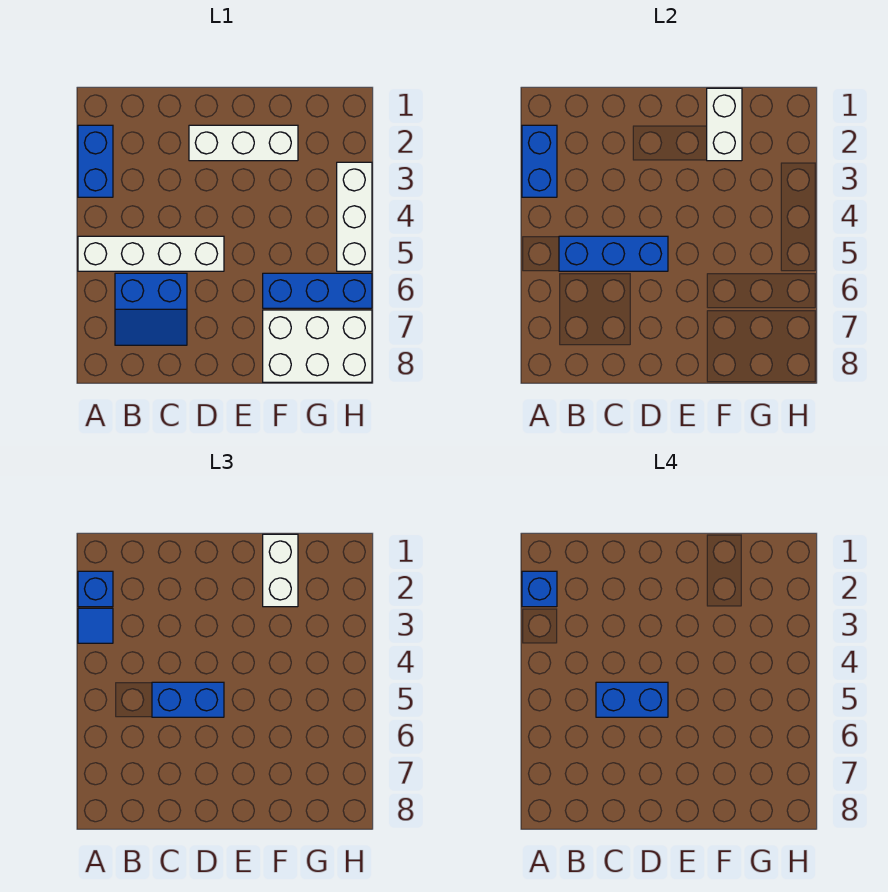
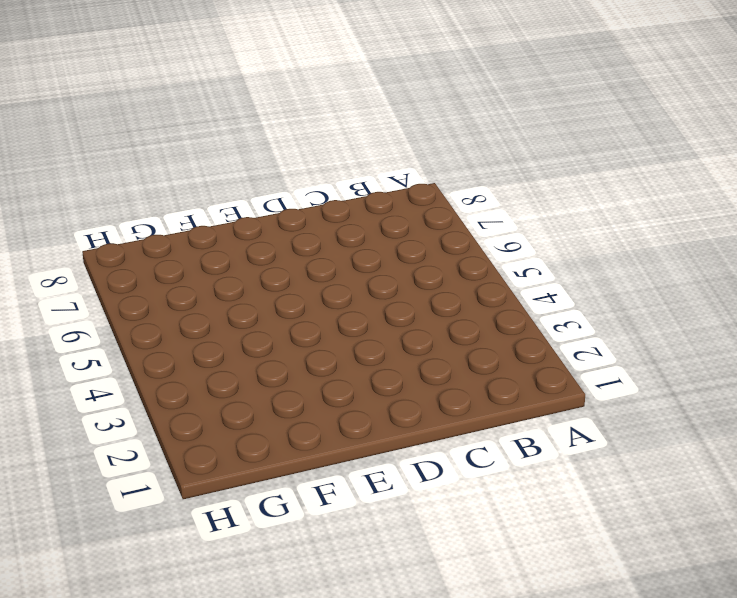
none -> blue brick A2:A3 level 1
none -> white brick A5:D5 level 1
none -> blue slope B6:C7 level 1 top 6

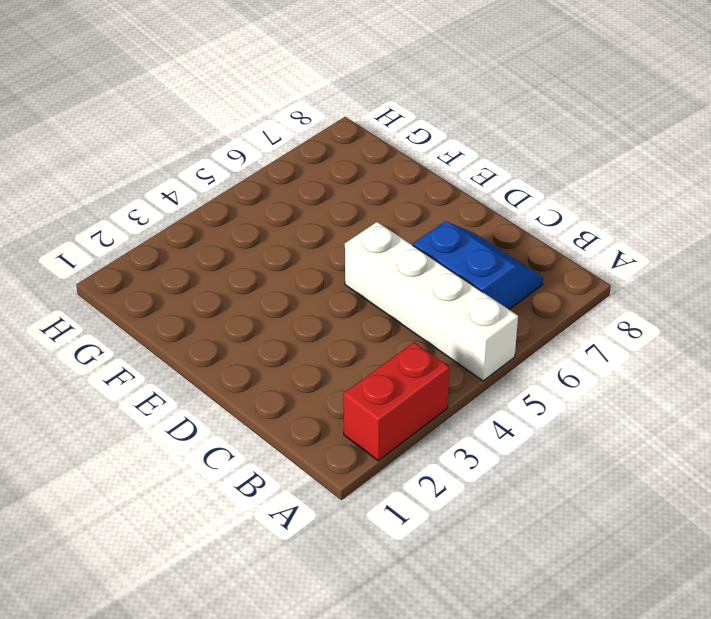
red brick A2:A3 level 1 -> blue brick A2:A3 level 1
none -> white brick D2:F2 level 1
none -> blue brick F6:H6 level 1
none -> white brick F7:H8 level 1

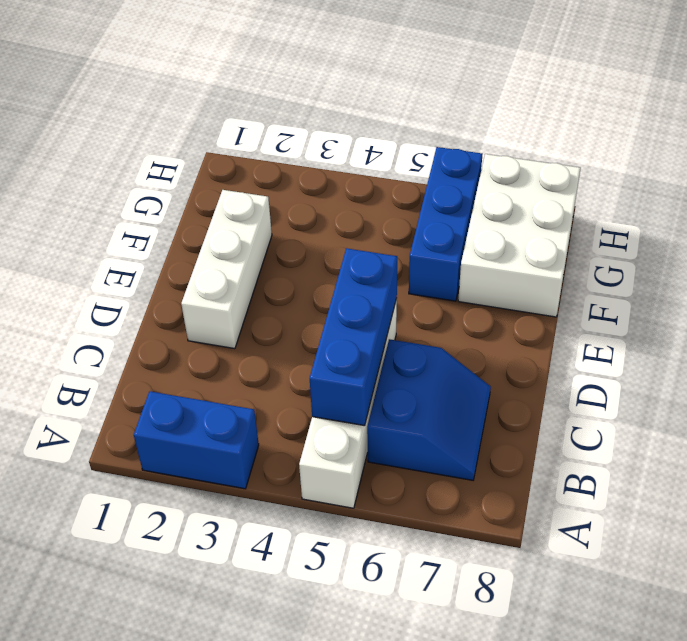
none -> white brick H3:H5 level 1
none -> blue brick A2:A3 level 2
none -> white brick F1:F2 level 2

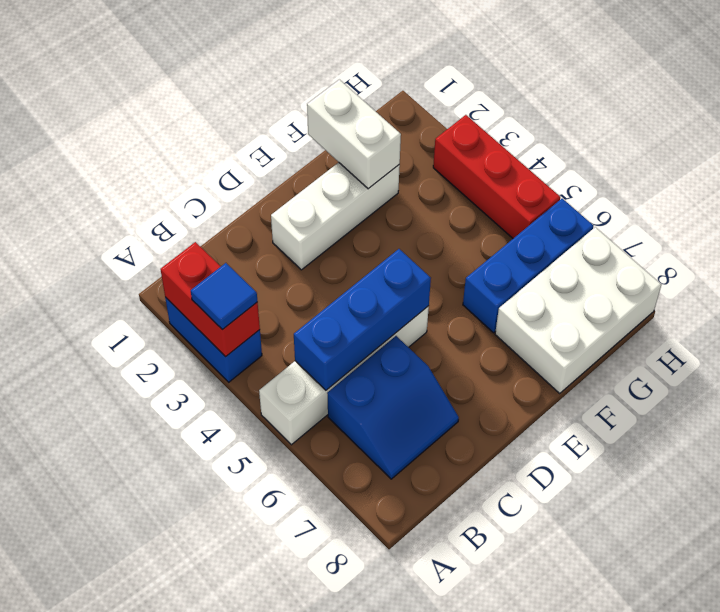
red brick A2:A3 level 2 -> blue brick A2:A3 level 2
red brick H3:H5 level 1 -> white brick H3:H5 level 1
none -> blue brick A2 level 3
none -> blue brick C5:D5 level 3
none -> white brick F1:F2 level 3

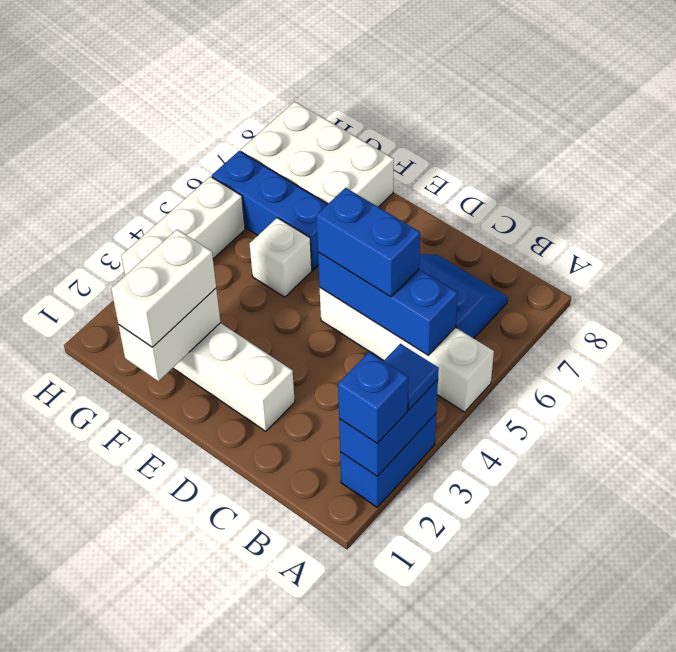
white brick F5 level 1 -> none
none -> blue brick A2 level 4
none -> blue brick C5:D5 level 4

